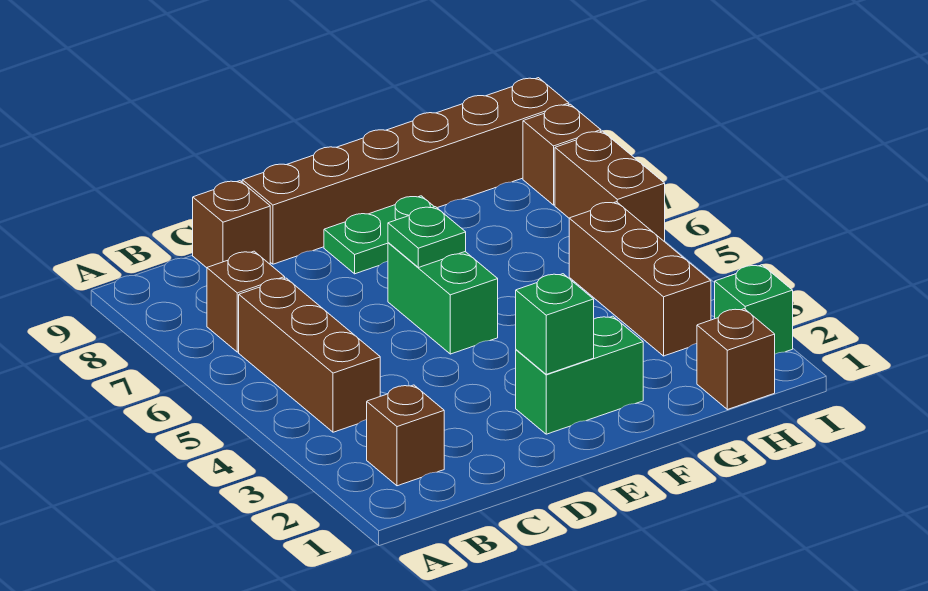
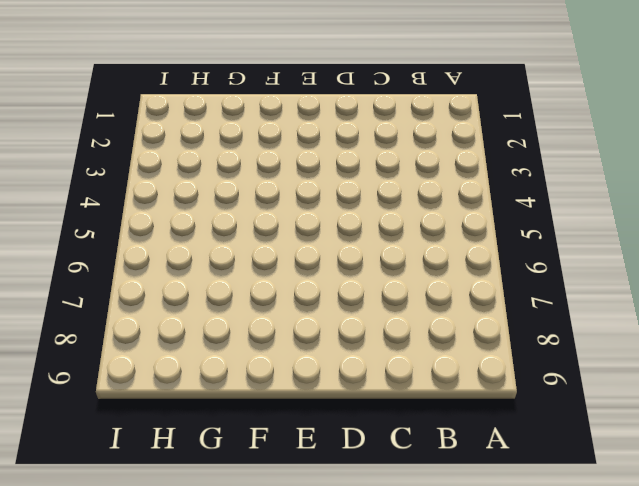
none -> brown brick B2 level 1
none -> brown brick B4:B6 level 1
none -> brown brick B7 level 1

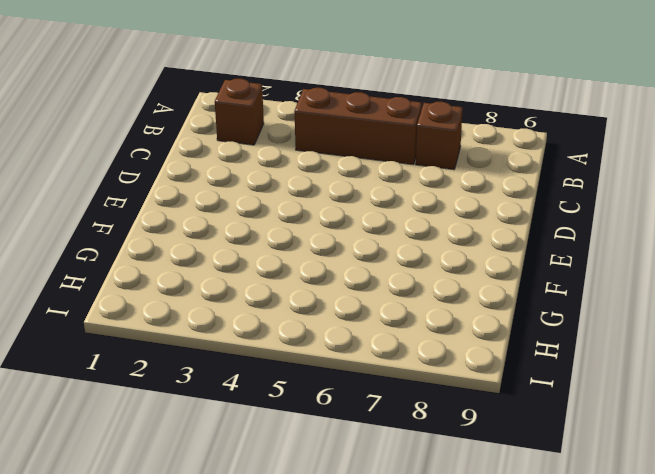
none -> brown brick C9 level 1
none -> brown brick D9:I9 level 1
none -> green brick E2:F2 level 1

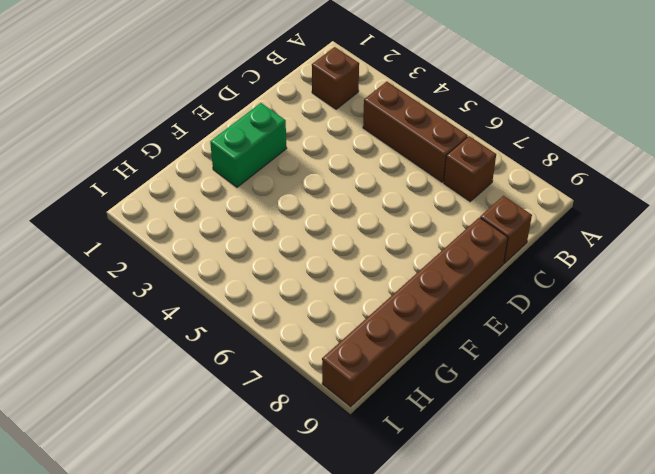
none -> green brick E5:E6 level 1
none -> green plate E8:F8 level 1
none -> brown brick H1 level 1

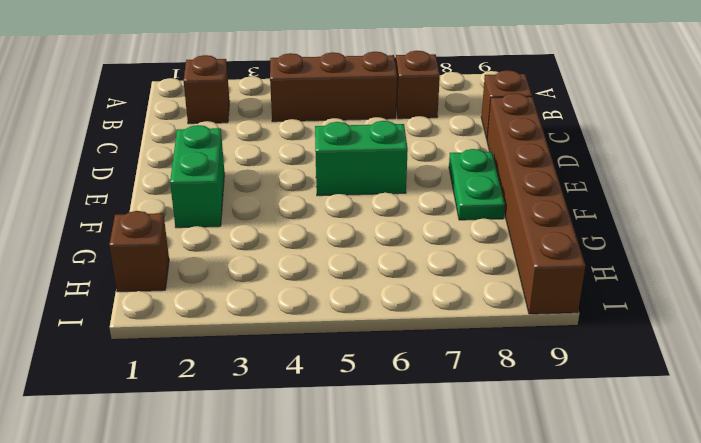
none -> brown brick H3:H5 level 1
none -> green brick I2 level 1
none -> brown brick I6:I7 level 1

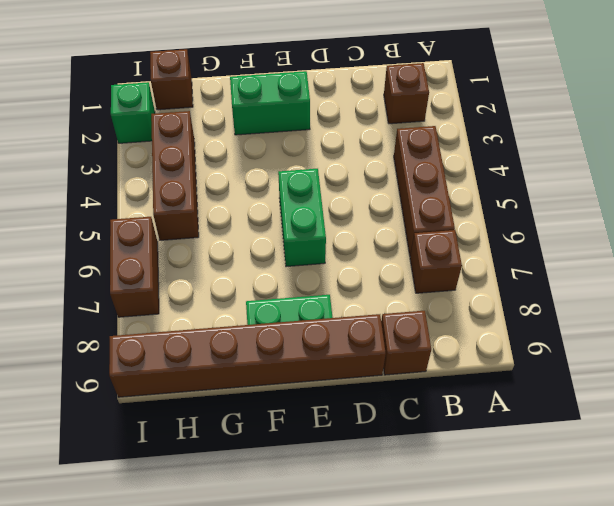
none -> brown brick I8 level 1
none -> green brick E2 level 2
none -> green plate E6 level 2

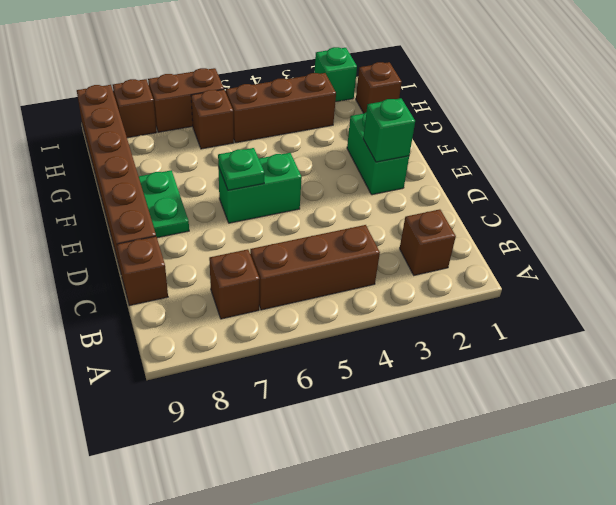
brown brick H6 level 1 -> none

